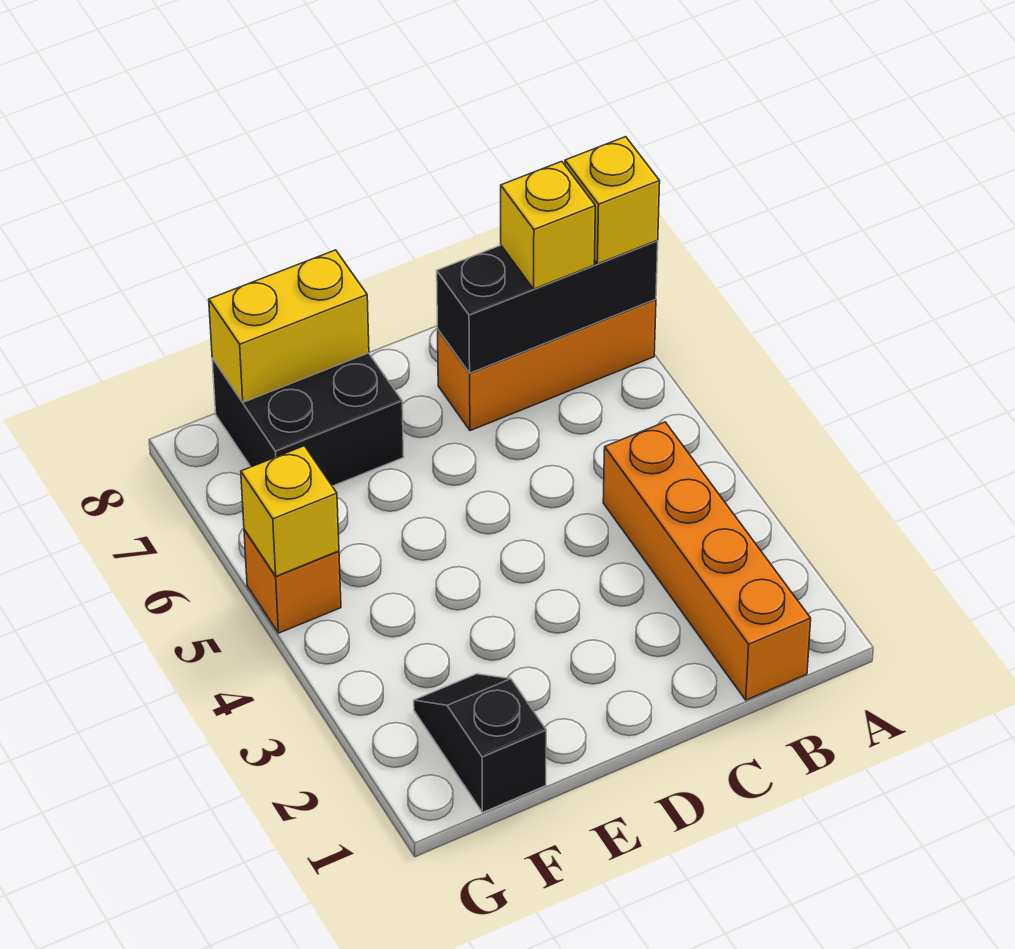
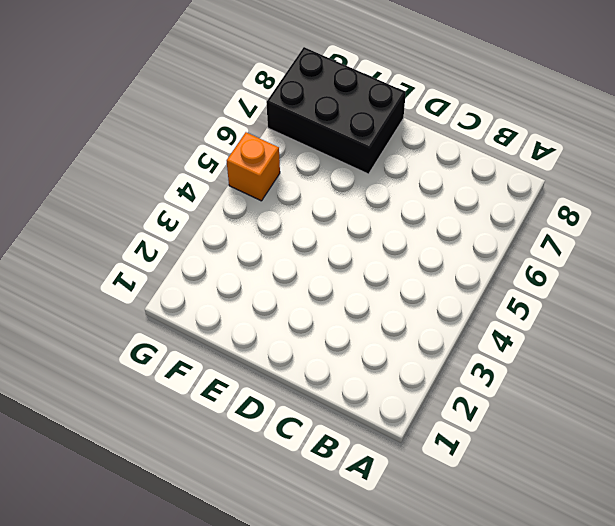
black brick E7:G8 level 1 -> black brick E7:F8 level 1
none -> orange brick A7:C7 level 1
none -> orange brick B1:B4 level 1

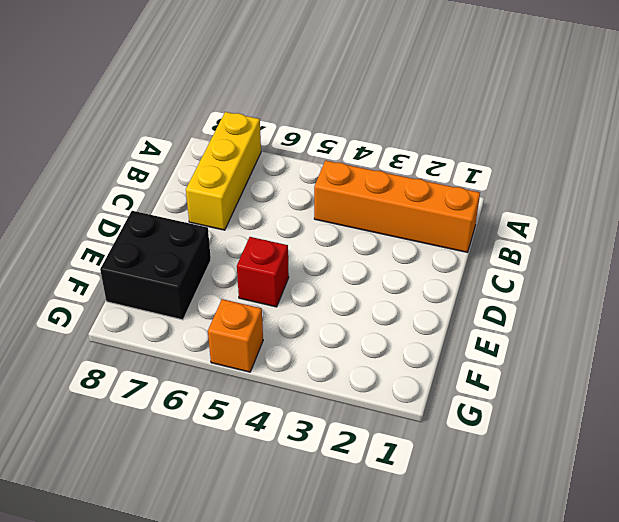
yellow brick A7:C7 level 1 -> orange brick A7:C7 level 1
red brick E5 level 1 -> none
none -> black slope F1:F2 level 1 top 1
none -> black brick A7:C7 level 2

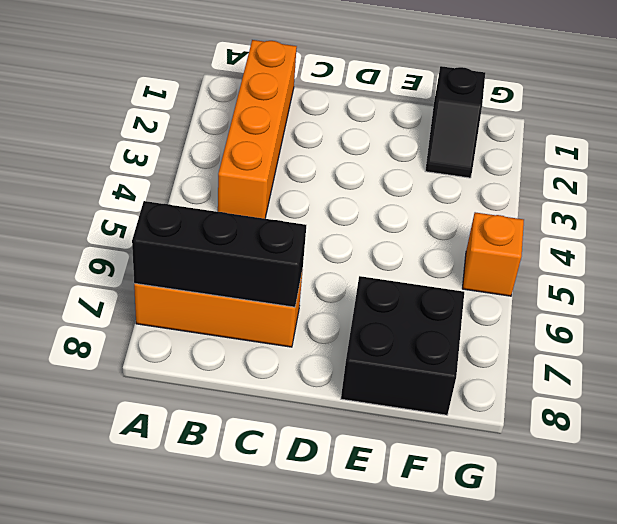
none -> yellow brick E8:F8 level 2
none -> yellow brick G5 level 2

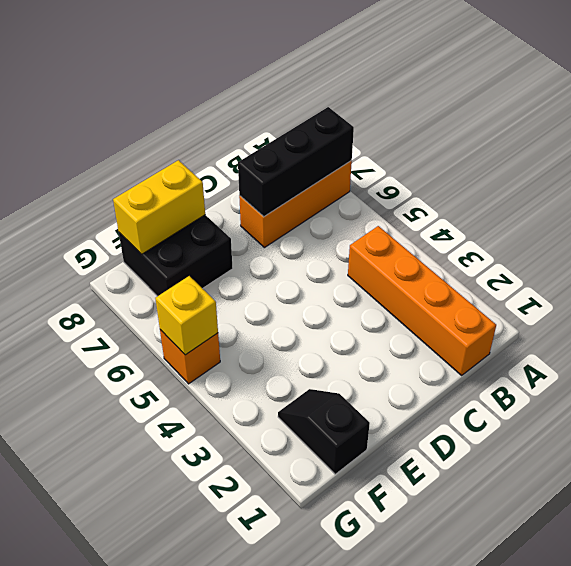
none -> yellow brick A7 level 3
none -> yellow brick B7 level 3

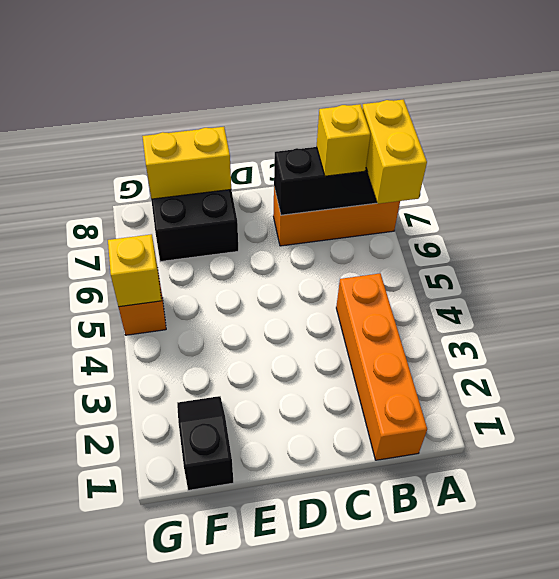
yellow brick A6:A7 level 3 -> yellow brick A7 level 3

